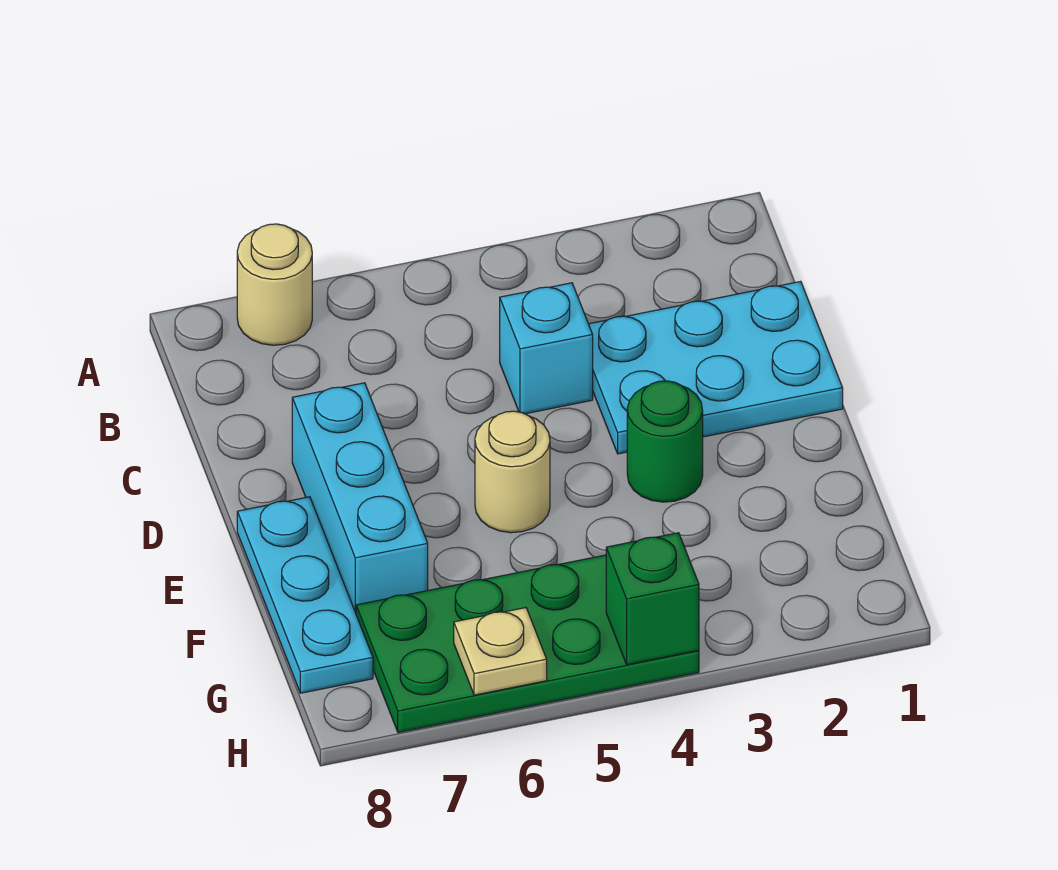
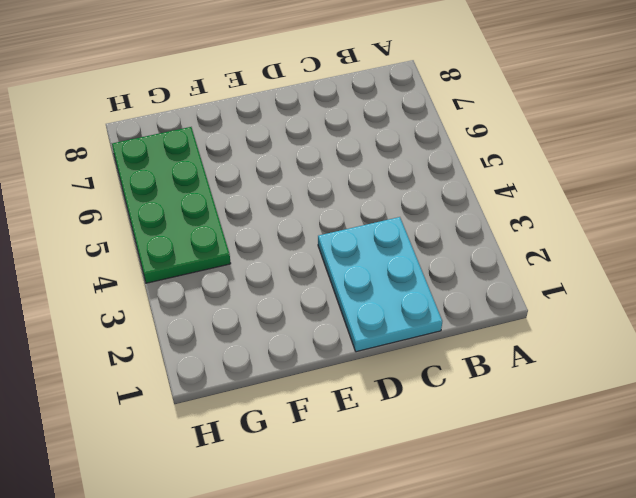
none -> tan round brick A7 level 1
none -> cyan brick C4 level 1

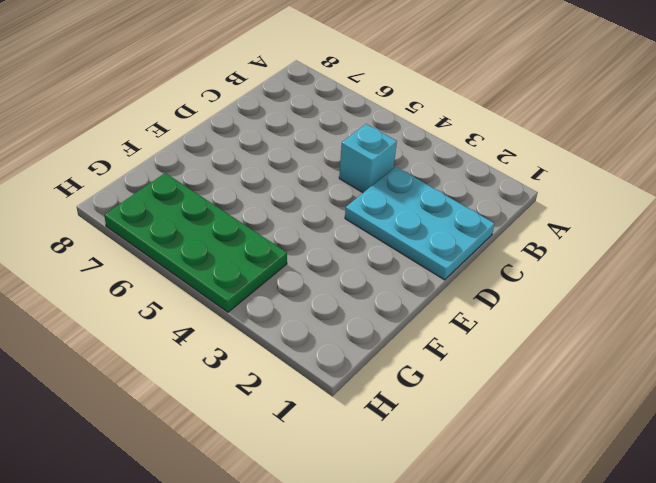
none -> tan round brick A7 level 1
none -> cyan brick D7:F7 level 1

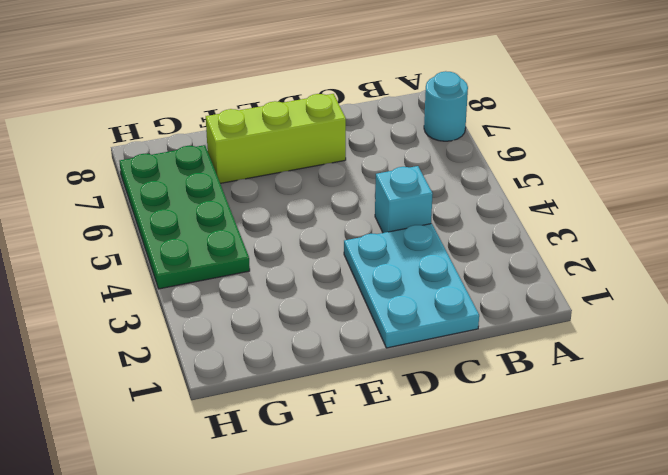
cyan round brick A7 level 1 -> tan round brick A7 level 1
lime brick D7:F7 level 1 -> cyan brick D7:F7 level 1
none -> green round brick E3 level 1
none -> tan round brick E5 level 1

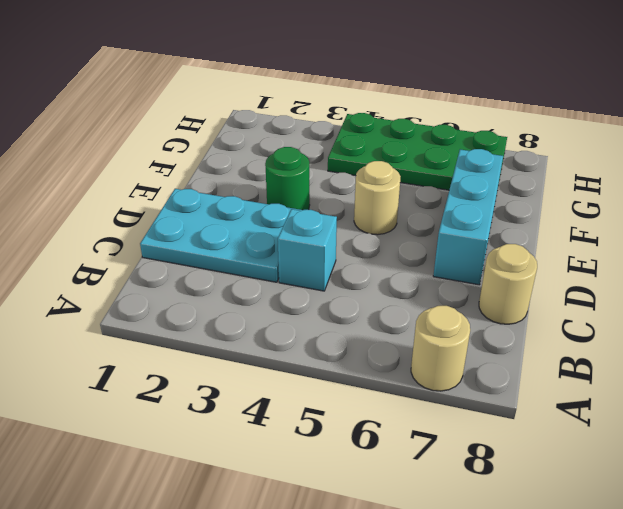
tan round brick C8 level 1 -> none
none -> cyan plate E8:G8 level 1
none -> green brick H4 level 2

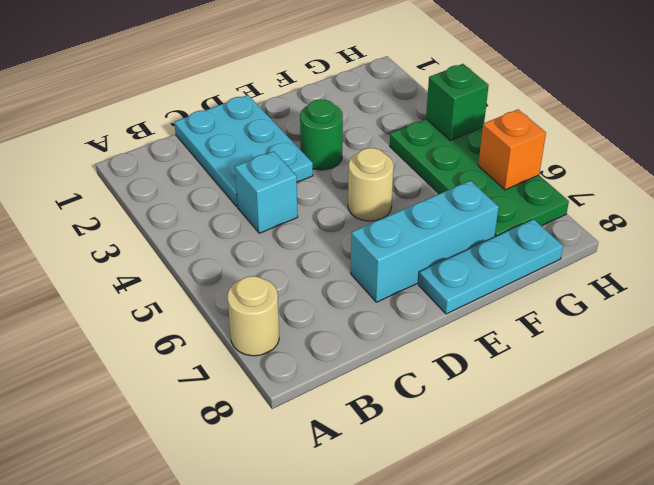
orange brick H6 level 2 -> tan plate H6 level 2

